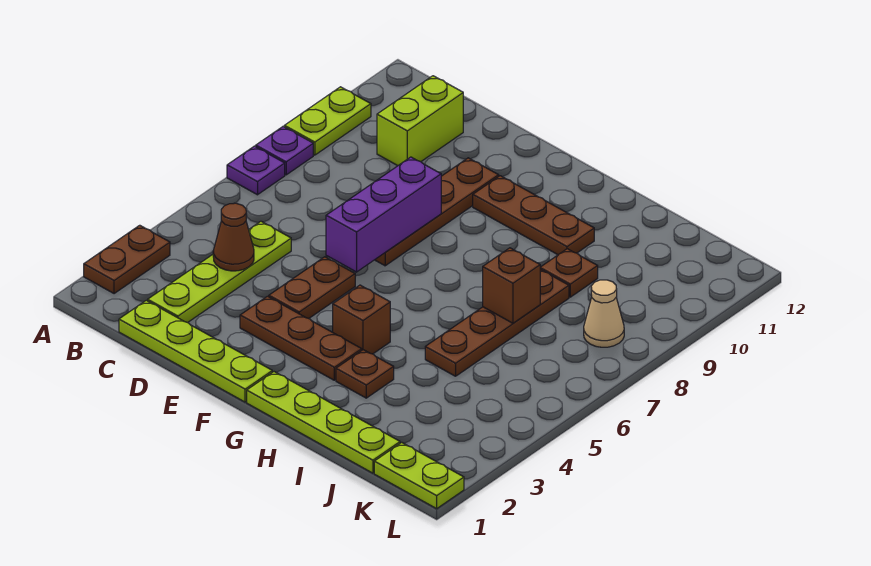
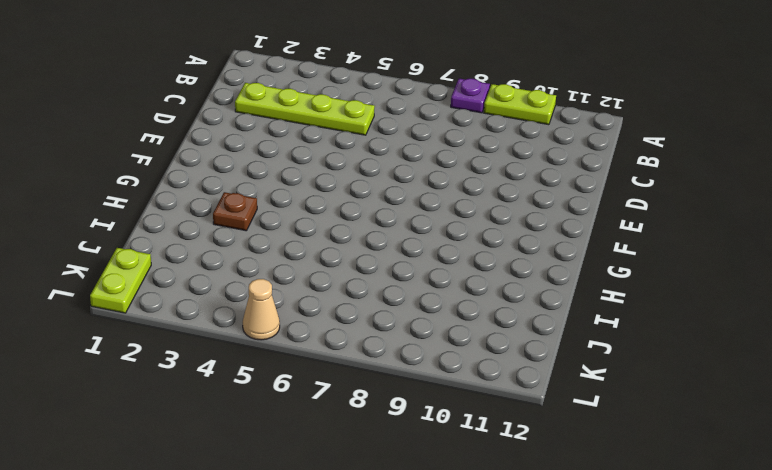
tan cone L5 level 1 -> tan cone K8 level 1
none -> brown plate A2:A3 level 1
none -> purple plate A7 level 1
none -> lime plate C1:F1 level 1

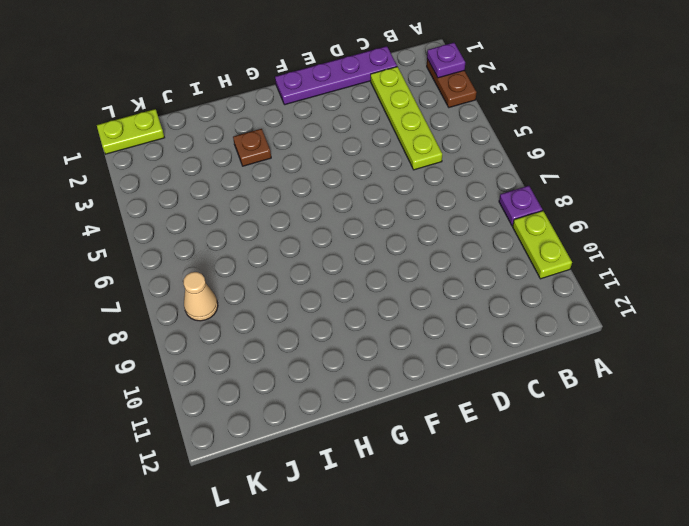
purple plate A2 level 2 -> purple plate A7 level 1
purple plate C1:F1 level 1 -> lime plate C1:F1 level 1
none -> lime brick C10:C11 level 1
none -> brown plate E3:G3 level 1
none -> brown plate E4:E5 level 1

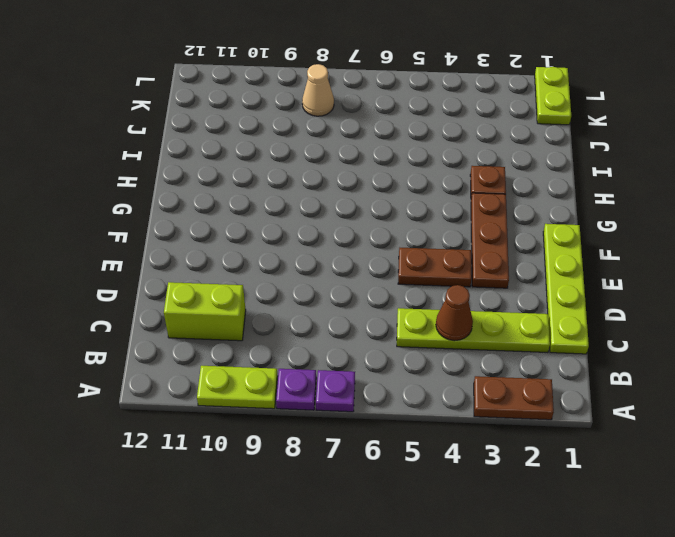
none -> brown plate E7:E10 level 1
none -> brown plate F10:H10 level 1
none -> lime plate G1:J1 level 1

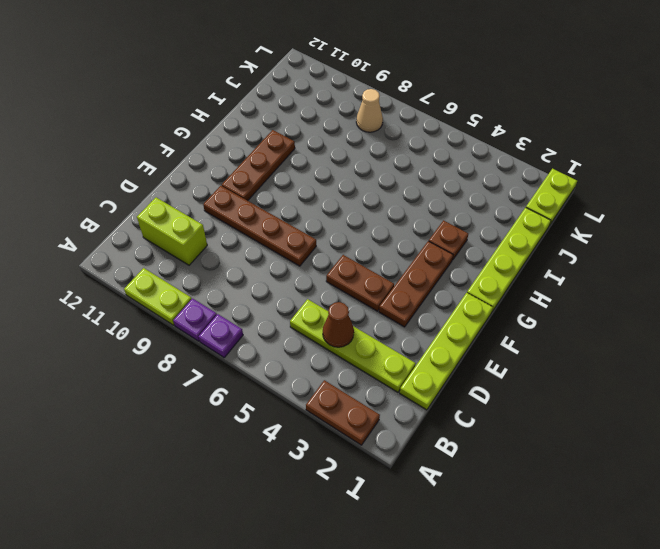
none -> brown brick G4 level 1
none -> brown plate I5:I8 level 1
none -> brown plate I9 level 1

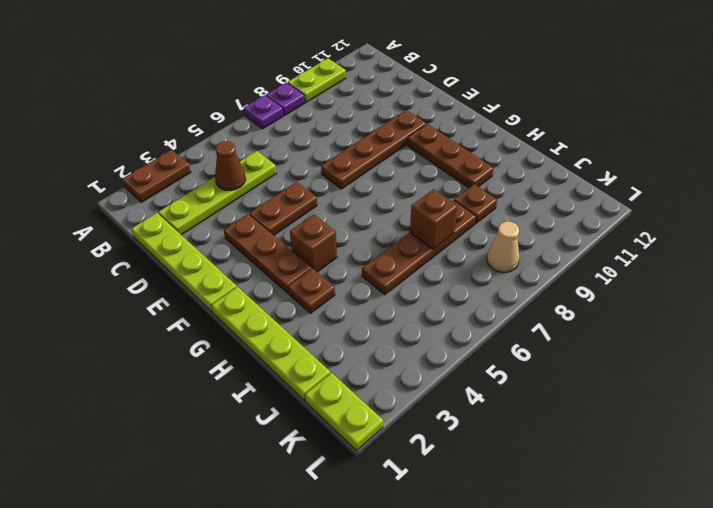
none -> lime brick C10:C11 level 1
none -> purple brick E6:E8 level 2

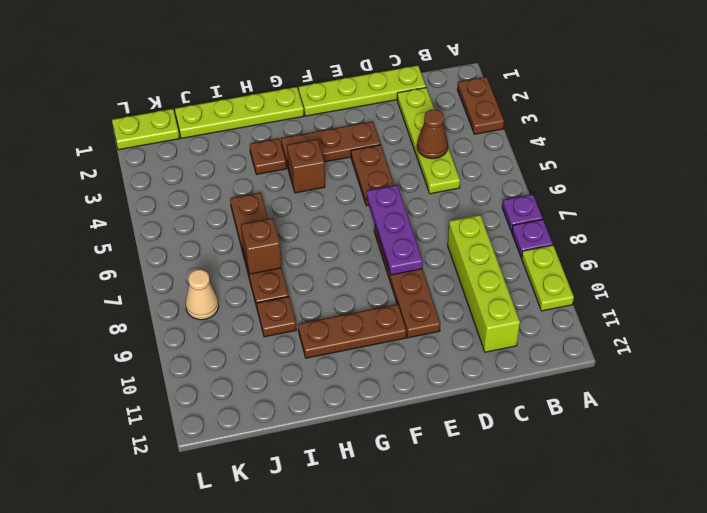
lime brick C8:C11 level 1 -> lime brick C10:C11 level 1
purple plate E6:E8 level 2 -> purple brick E6:E8 level 2

